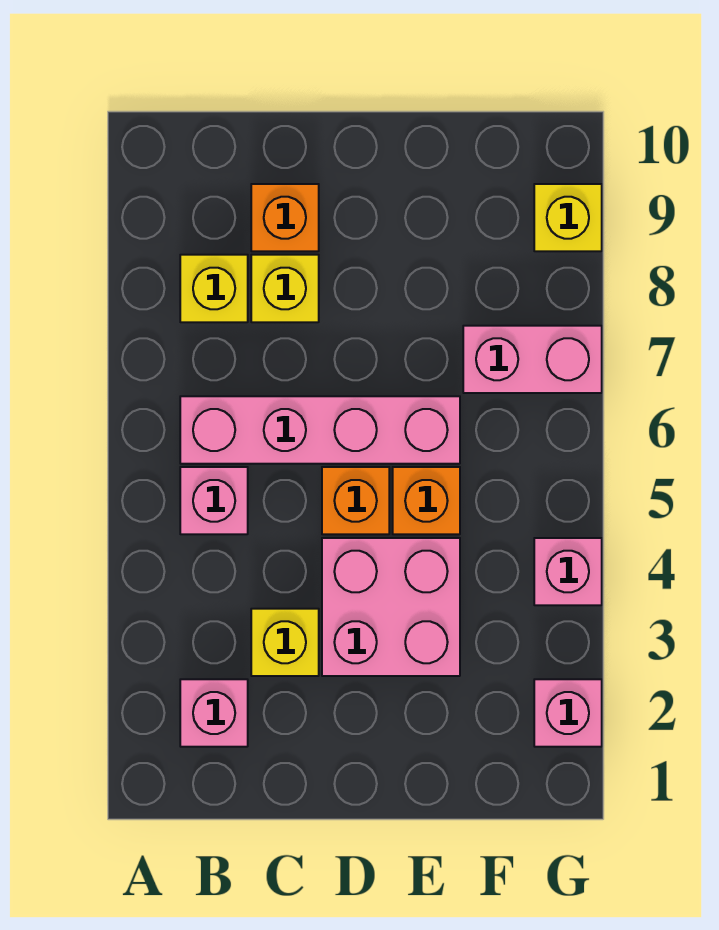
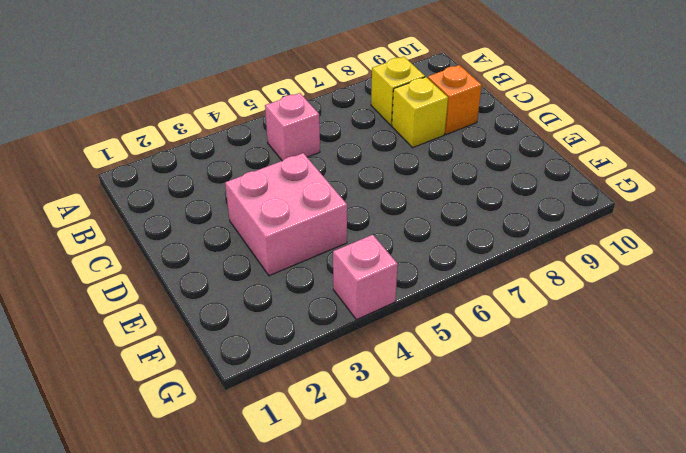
none -> pink brick B2 level 1
none -> pink brick B6:E6 level 1
none -> yellow brick C3 level 1

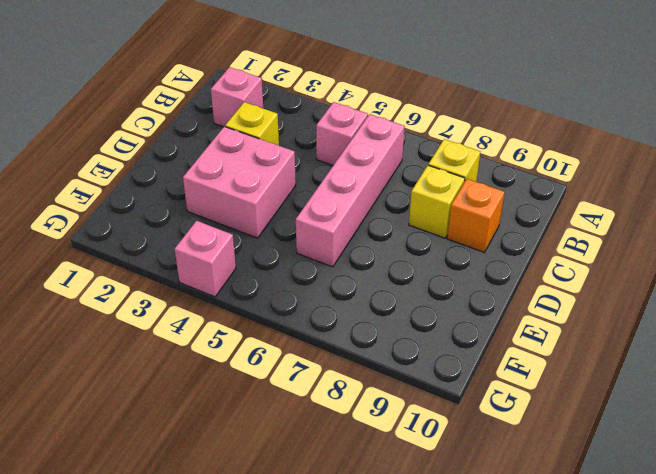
none -> orange brick D5 level 1
none -> orange brick E5 level 1
none -> pink brick F7:G7 level 1

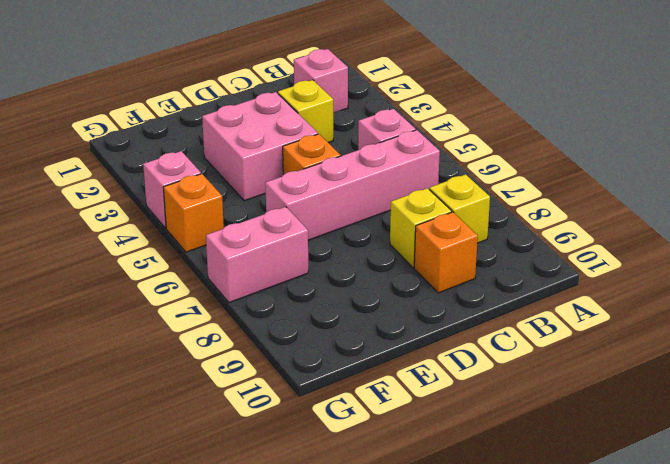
orange brick G5 level 1 -> orange brick E5 level 1
none -> pink brick G2 level 1
none -> yellow brick G9 level 1

